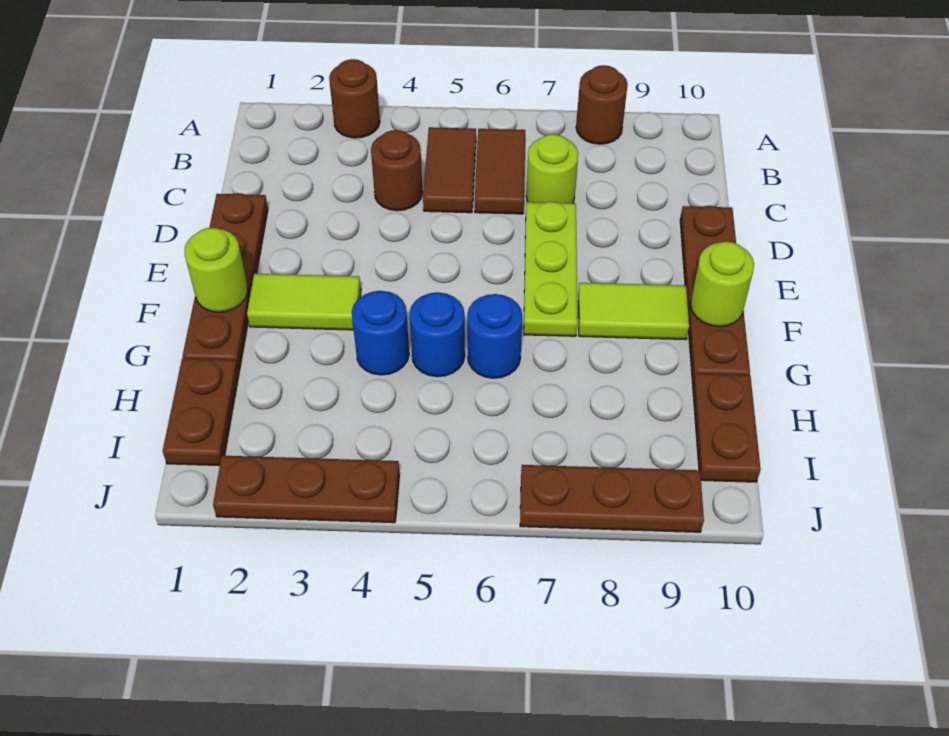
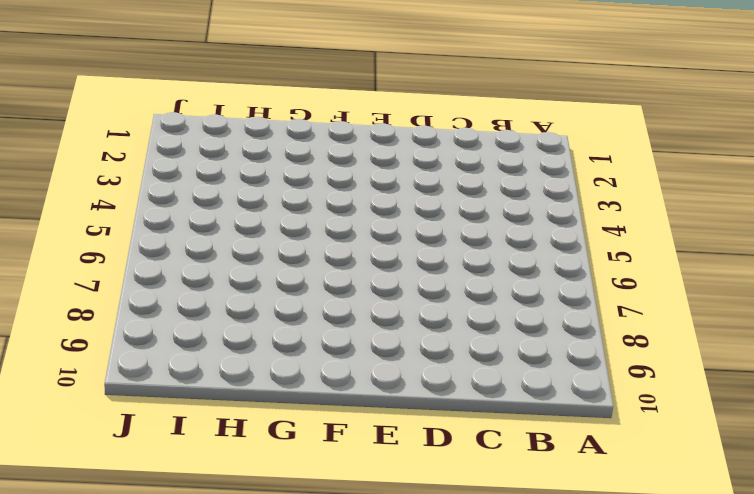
none -> brown round brick A3 level 1
none -> brown round brick A8 level 1
none -> brown tile B5:C5 level 1

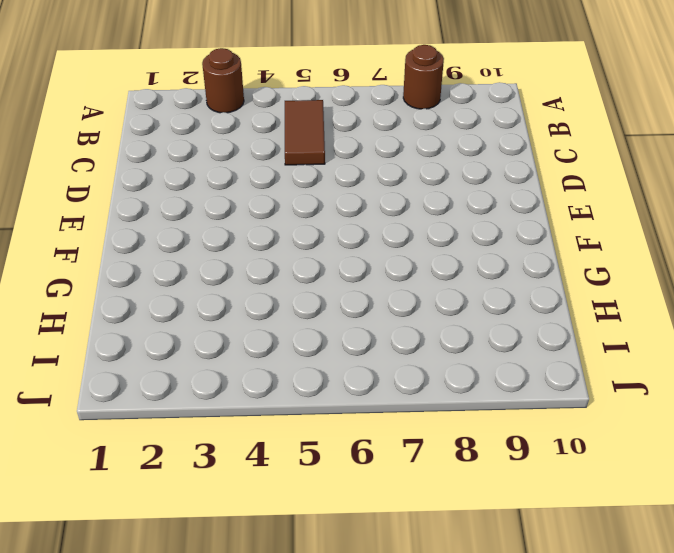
none -> brown tile B6:C6 level 1
none -> brown round brick C4 level 1
none -> lime round brick C7 level 1

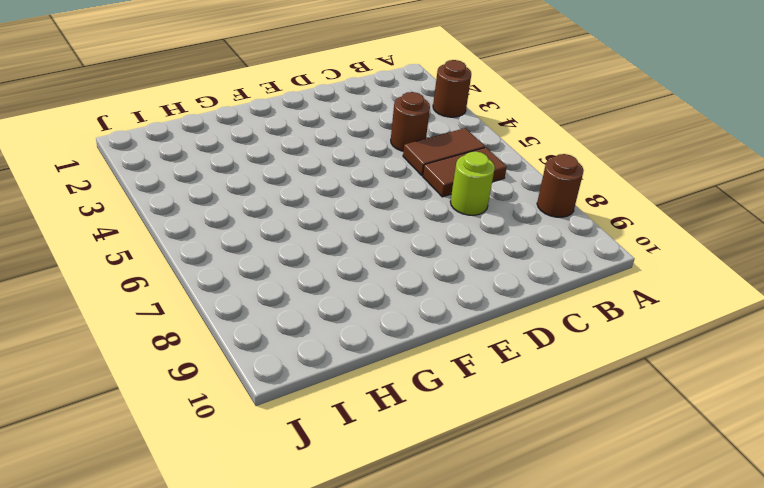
none -> brown plate D1:G1 level 1
none -> lime plate D7:F7 level 1
none -> brown plate D10:G10 level 1

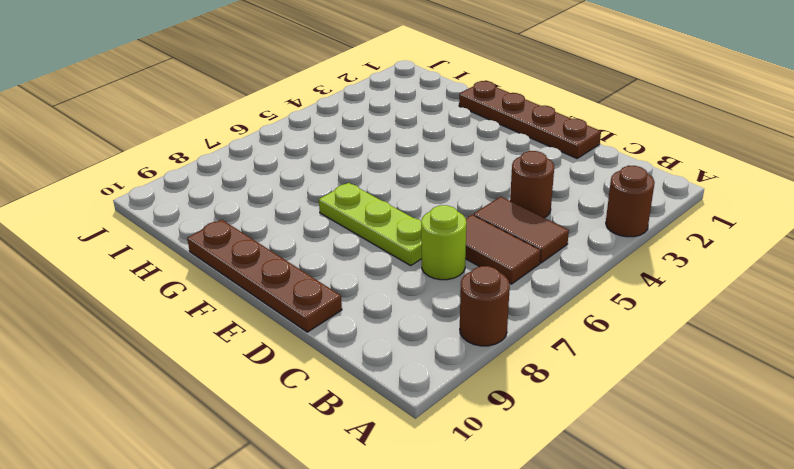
none -> lime tile F2:F3 level 1
none -> lime tile F8:F9 level 1
none -> blue round brick G4 level 1

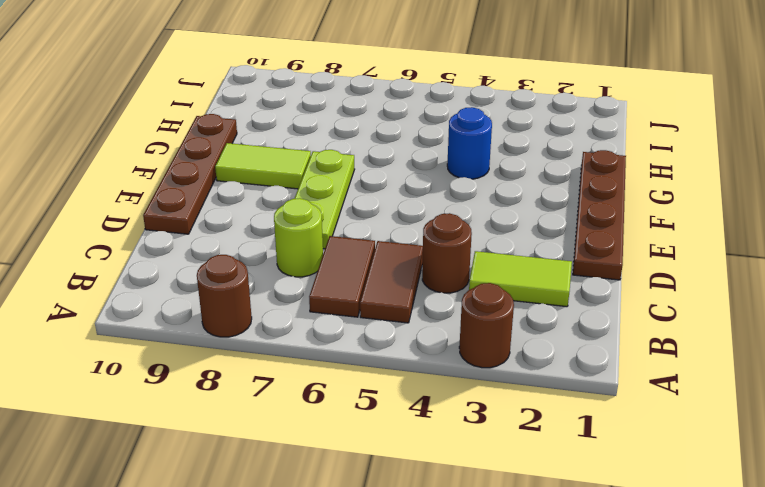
lime tile C2:C3 level 1 -> lime tile F2:F3 level 1
none -> blue round brick G5 level 1
none -> blue round brick G6 level 1
none -> brown plate H1:I1 level 1

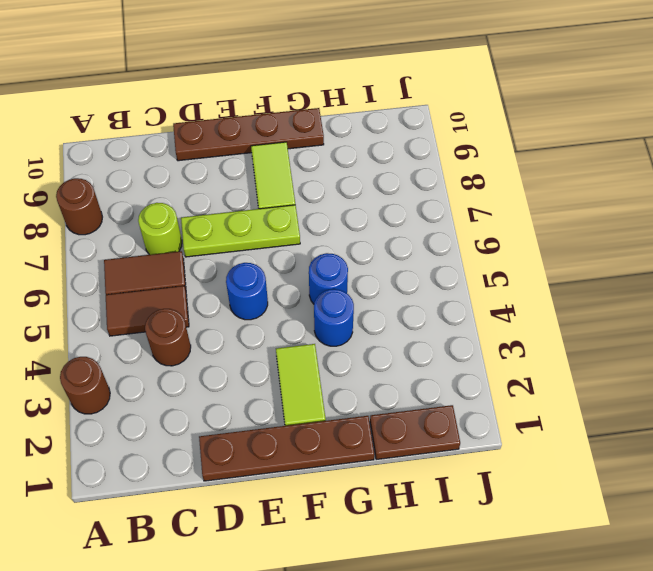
blue round brick E5 level 1 -> blue round brick G6 level 1
none -> brown plate H10:I10 level 1
none -> brown plate J2:J4 level 1
none -> brown plate J7:J9 level 1

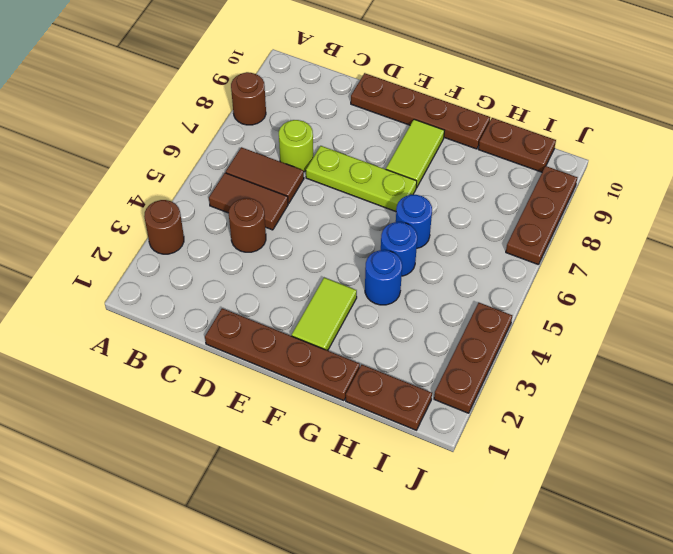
none -> lime round brick F1 level 2
none -> lime round brick F10 level 2

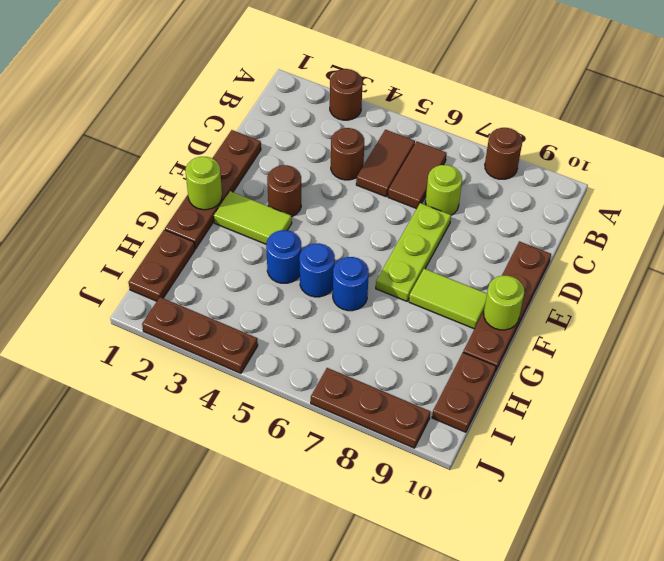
brown round brick E3 level 1 -> none

